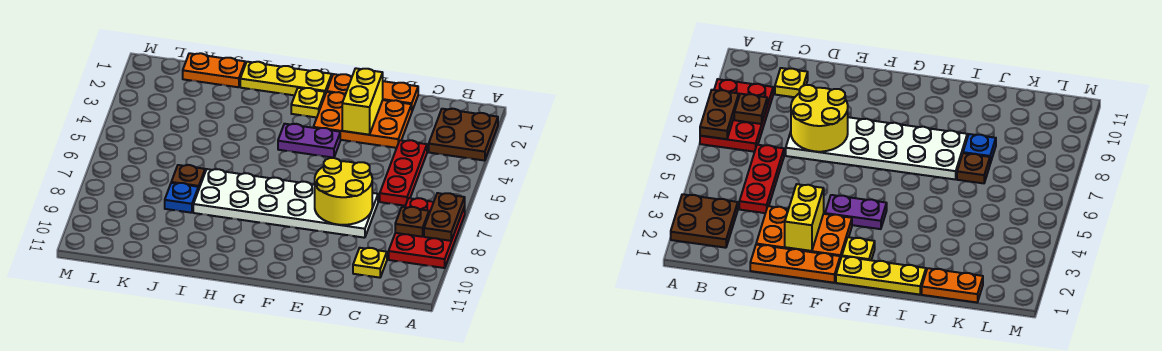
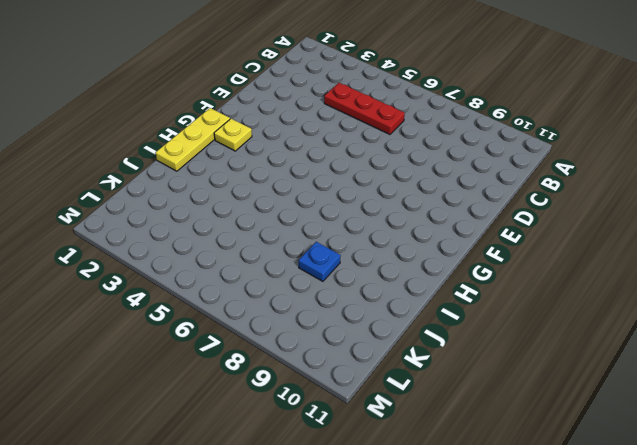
none -> brown plate A2:B3 level 1
none -> red plate A7:B9 level 1
none -> yellow plate C10 level 1

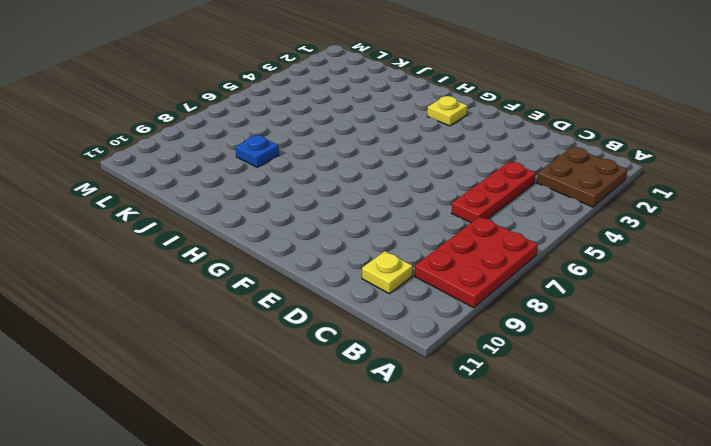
none -> orange plate D1:F1 level 1
none -> orange plate D2:F3 level 1
none -> white plate D7:I8 level 1

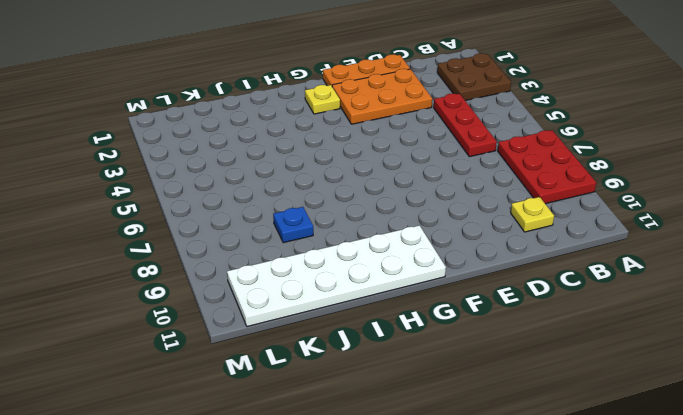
white plate G10:L11 level 1 -> white plate D7:I8 level 1
none -> purple plate F4:G4 level 1
none -> yellow plate G1:I1 level 1
none -> orange plate J1:K1 level 1

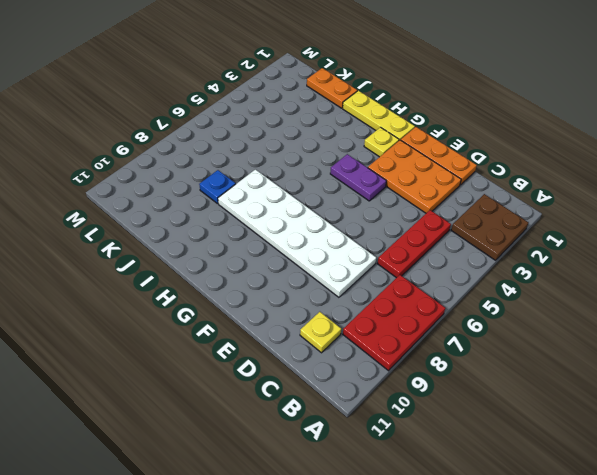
none -> brown plate J7 level 1
none -> brown plate A7:A8 level 2
none -> brown plate B8 level 2

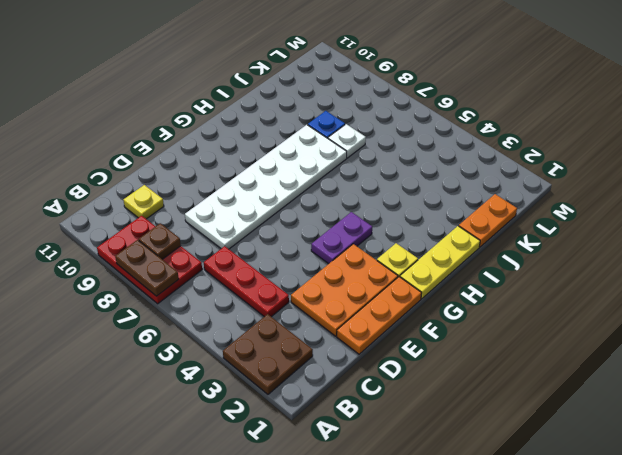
white plate J7 level 1 -> brown plate J7 level 1
none -> yellow round brick D7:E8 level 2
none -> yellow brick E2:E3 level 2

